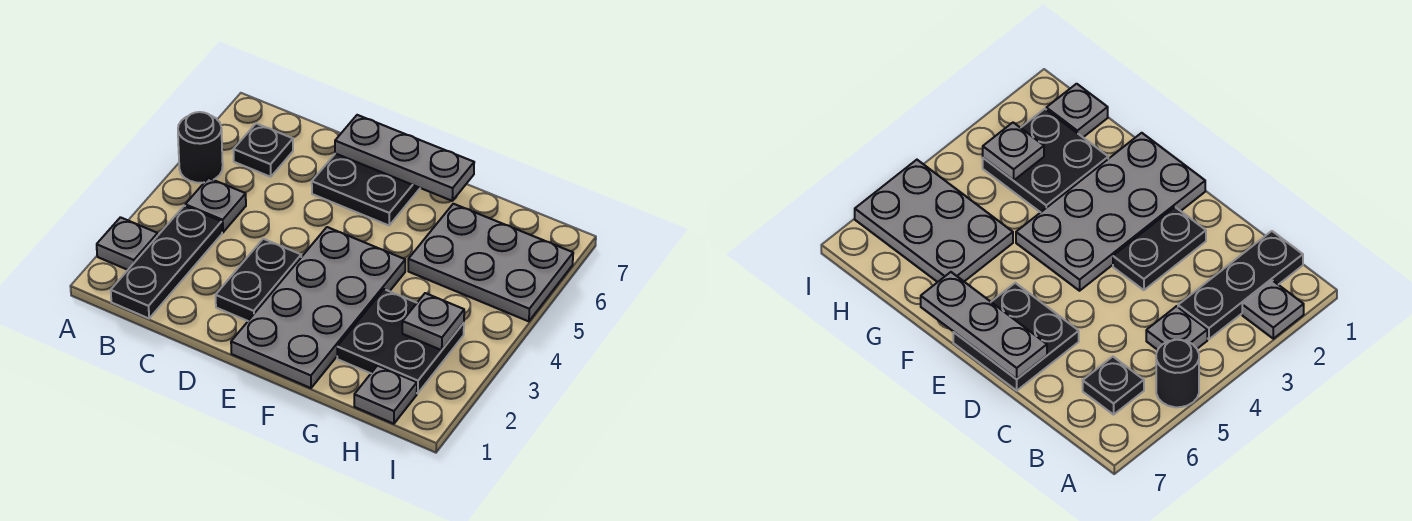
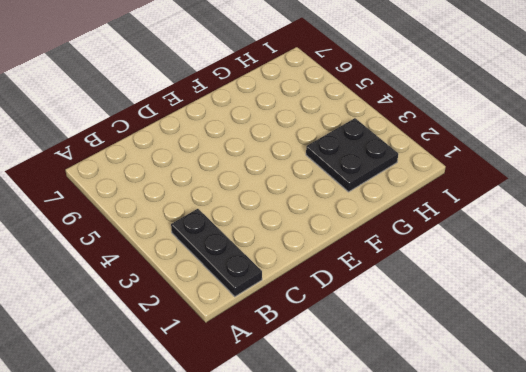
none -> grey plate A2 level 1
none -> black round brick A5 level 1
none -> grey plate B4 level 1

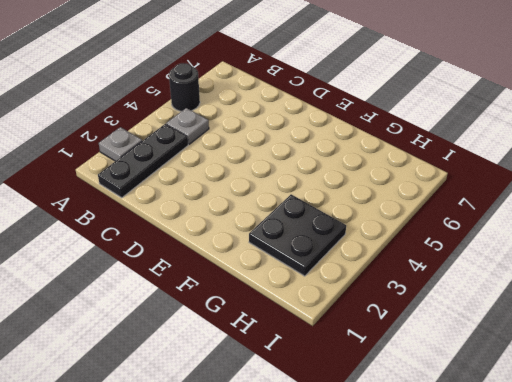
none -> black plate B6 level 1
none -> black plate D2:D3 level 1
none -> black plate D6:E7 level 1

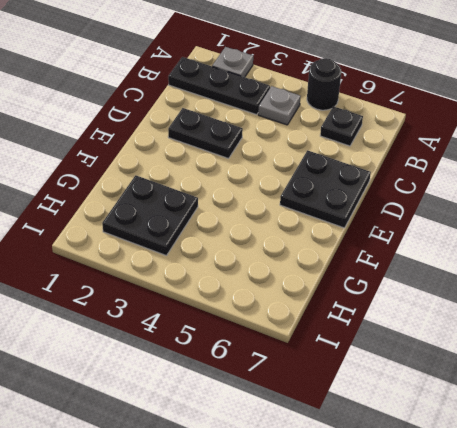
none -> grey plate E1:F4 level 1
none -> grey plate G5:I6 level 1
none -> grey plate H1 level 1

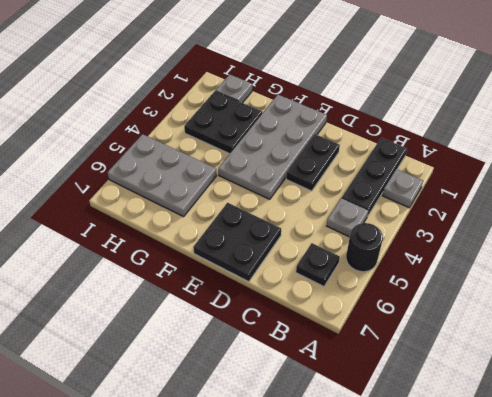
none -> grey plate D7:F7 level 2
none -> grey plate H3 level 2

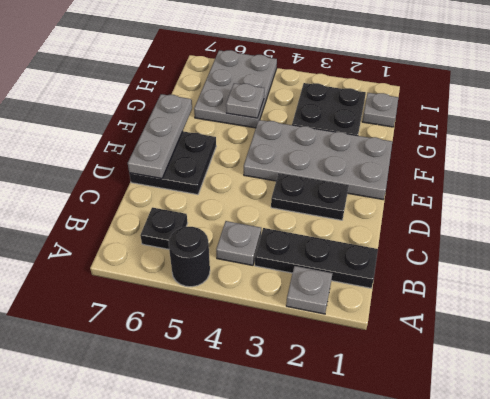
grey plate G5 level 2 -> grey plate H3 level 2

